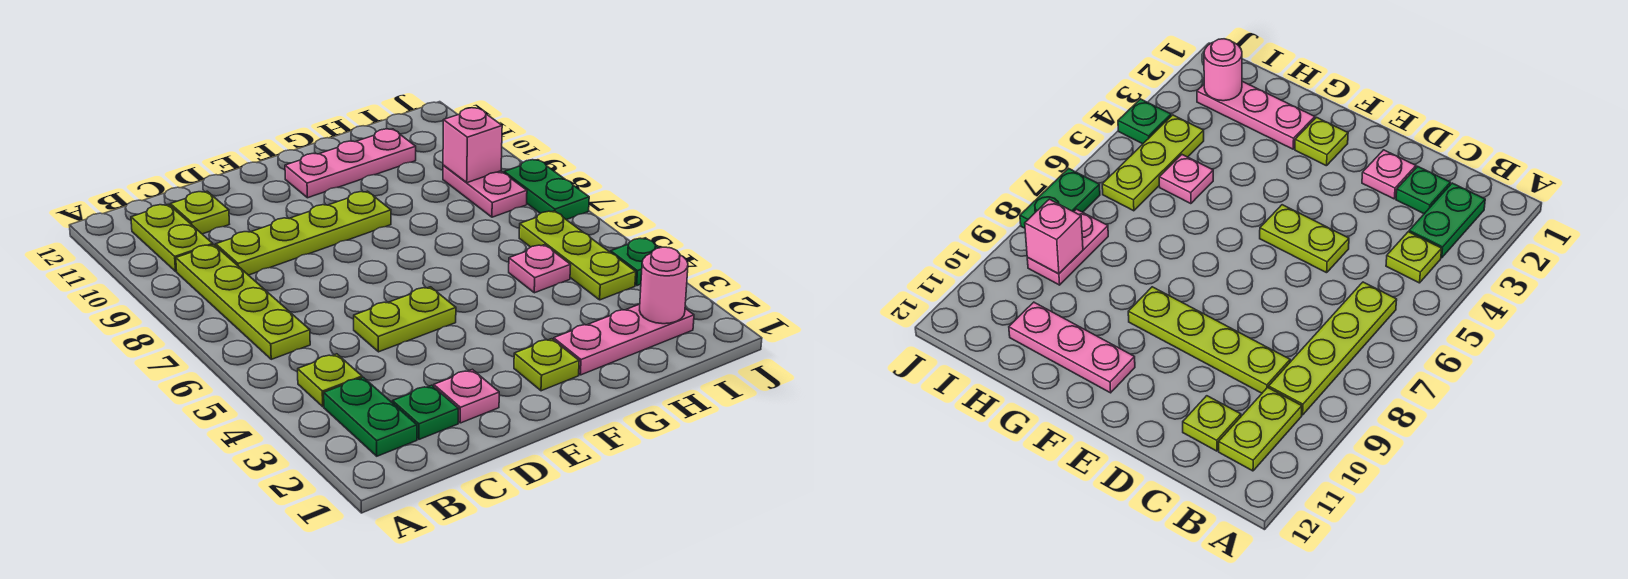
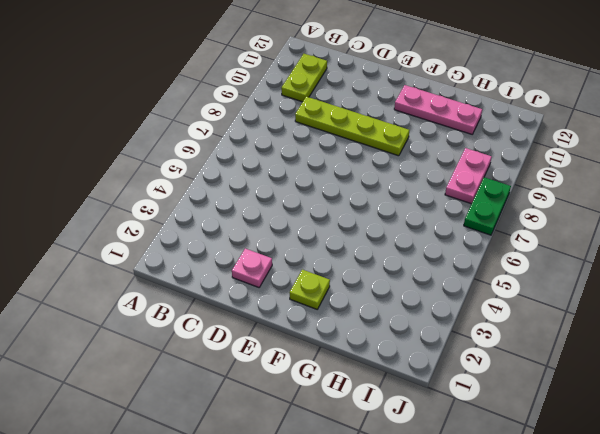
none -> green plate B2:B3 level 1
none -> lime plate B4 level 1
none -> lime plate B6:B9 level 1

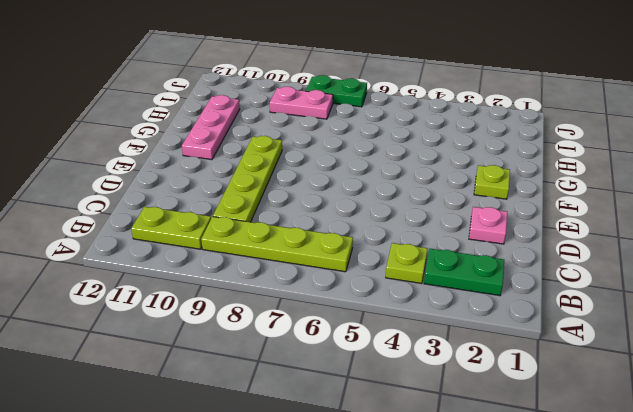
none -> green plate C2 level 1
none -> lime plate C11 level 1
none -> lime plate D5:E5 level 1

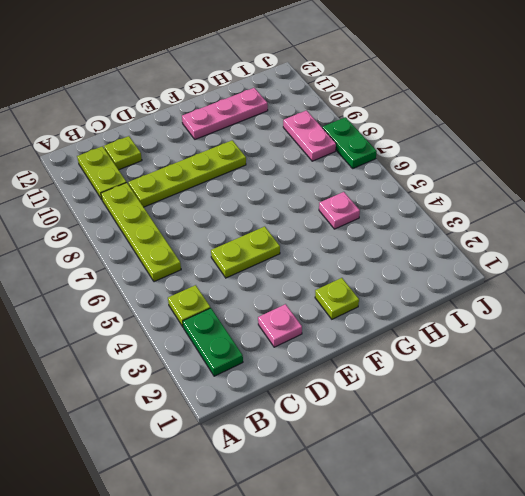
none -> green plate C2 level 1
none -> pink plate G2:I2 level 1
none -> lime plate I4:I6 level 1

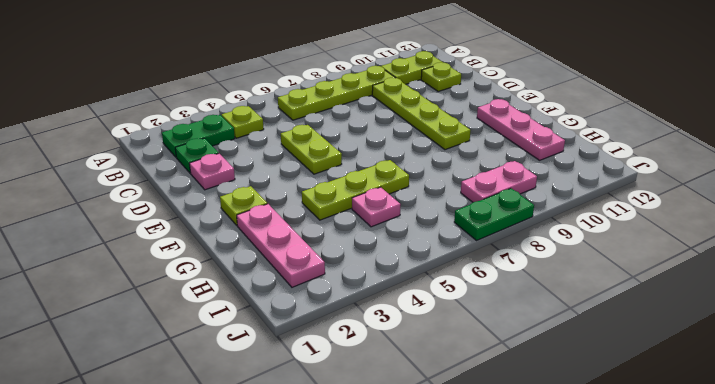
lime plate G4:G6 level 1 -> lime plate I4:I6 level 1
none -> green plate J4 level 1
none -> pink round brick I2 level 2
none -> pink brick I9 level 2

